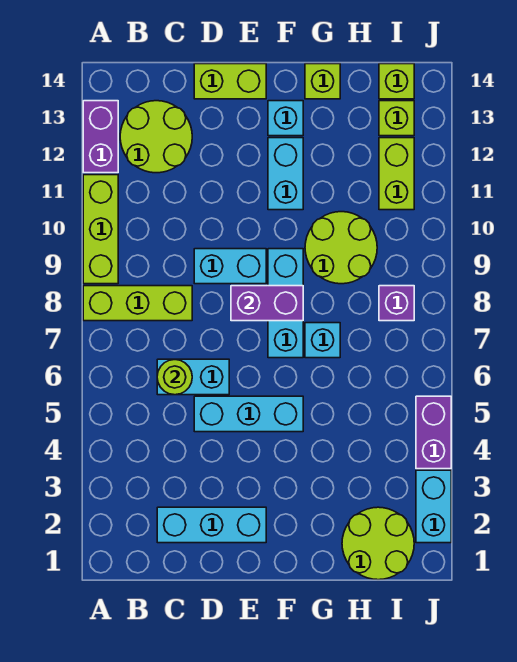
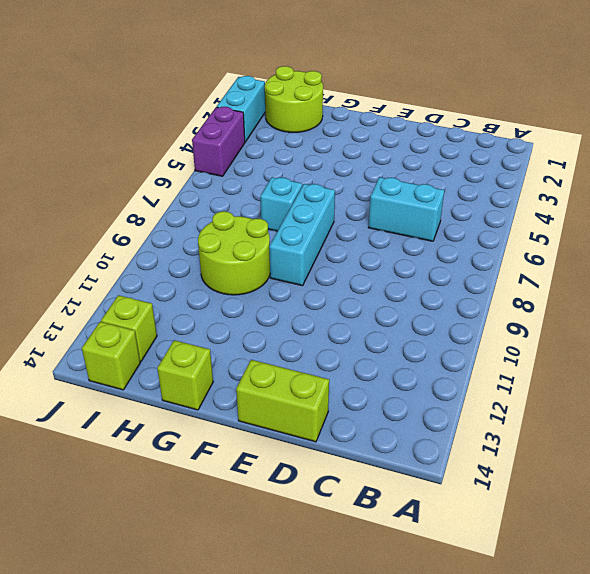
none -> lime brick A8:C8 level 1
none -> lime brick A9:A11 level 1
none -> purple brick A12:A13 level 1

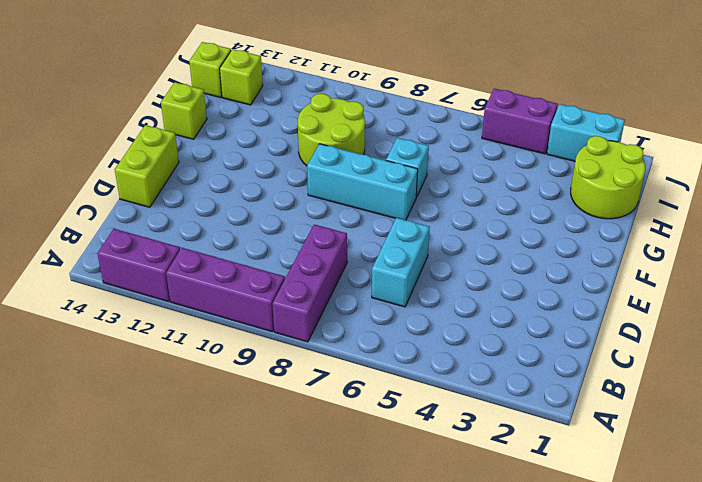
purple brick A8:C8 level 1 -> lime brick A8:C8 level 1
purple brick A9:A11 level 1 -> lime brick A9:A11 level 1
none -> lime round brick B12:C13 level 1
none -> cyan brick C2:E2 level 1
none -> cyan brick D5:F5 level 1

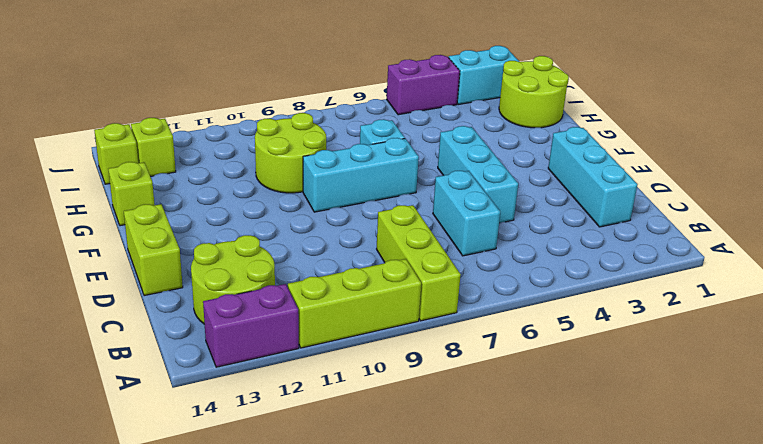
none -> cyan brick D9:E9 level 1
none -> cyan brick F11:F12 level 1
none -> cyan brick F13 level 1

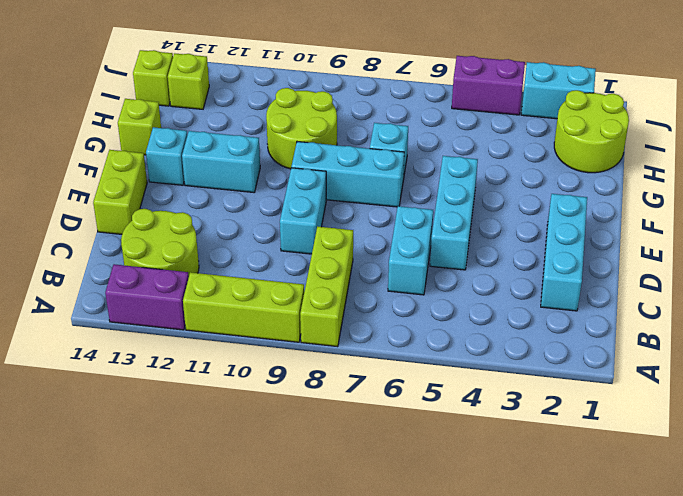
none -> purple brick I8 level 1
none -> lime brick I11:I12 level 1
none -> lime round brick C6 level 2

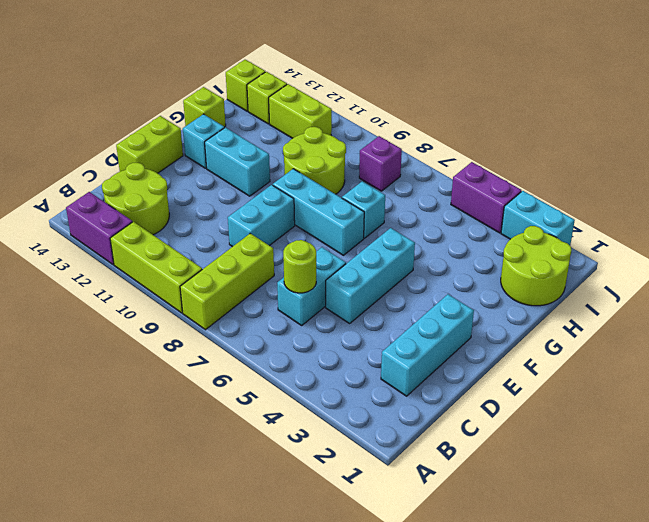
none -> purple brick E8:F8 level 2

